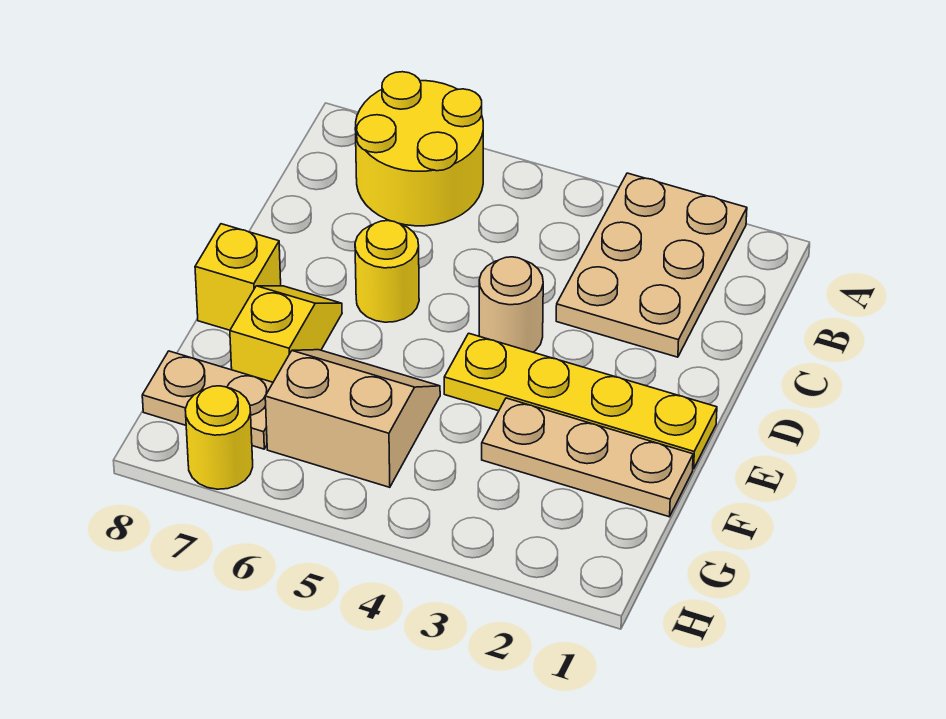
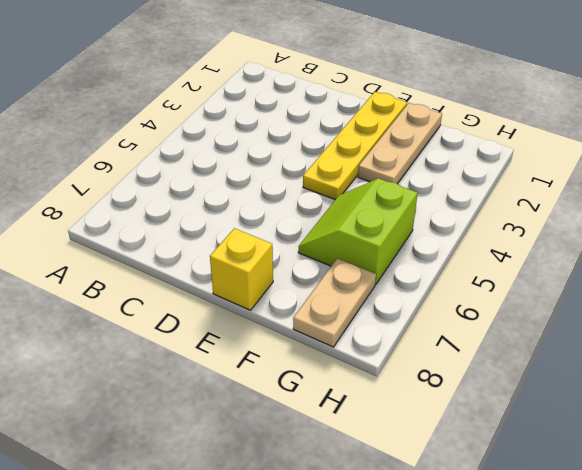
lime slope F5:G6 level 1 top G -> tan slope F5:G6 level 1 top G
none -> tan plate A2:C3 level 1
none -> yellow round brick A6:B7 level 1

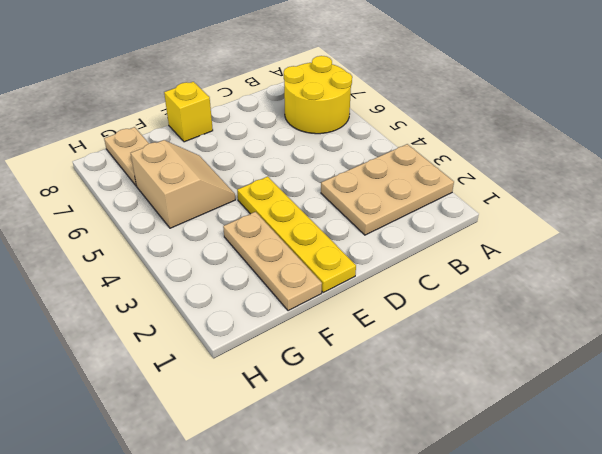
none -> tan round brick D4 level 1
none -> yellow round brick D6 level 1

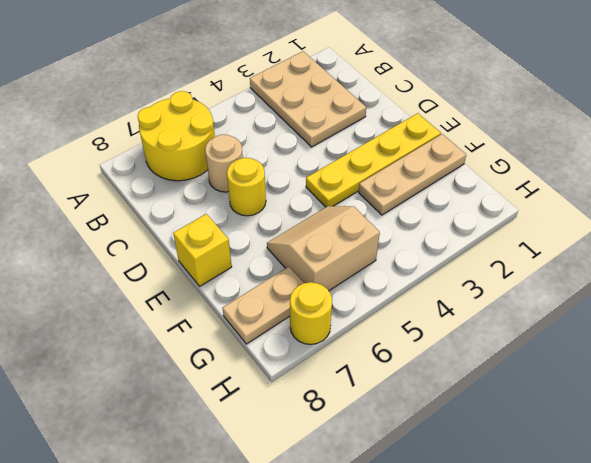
tan round brick C6 level 1 -> tan round brick D4 level 1
none -> yellow slope E7:F7 level 1 top F

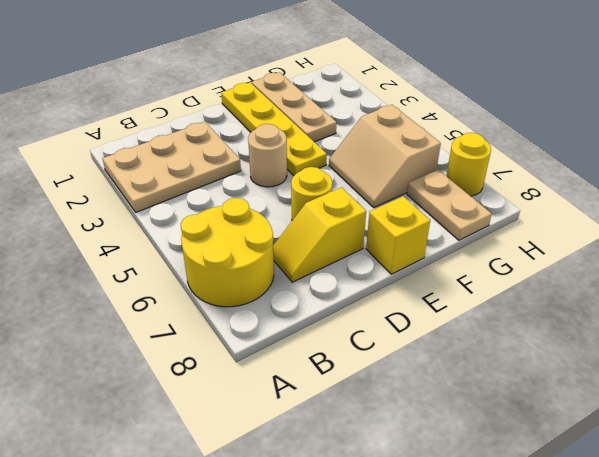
yellow slope C7:D7 level 1 top D -> yellow slope E7:F7 level 1 top F

